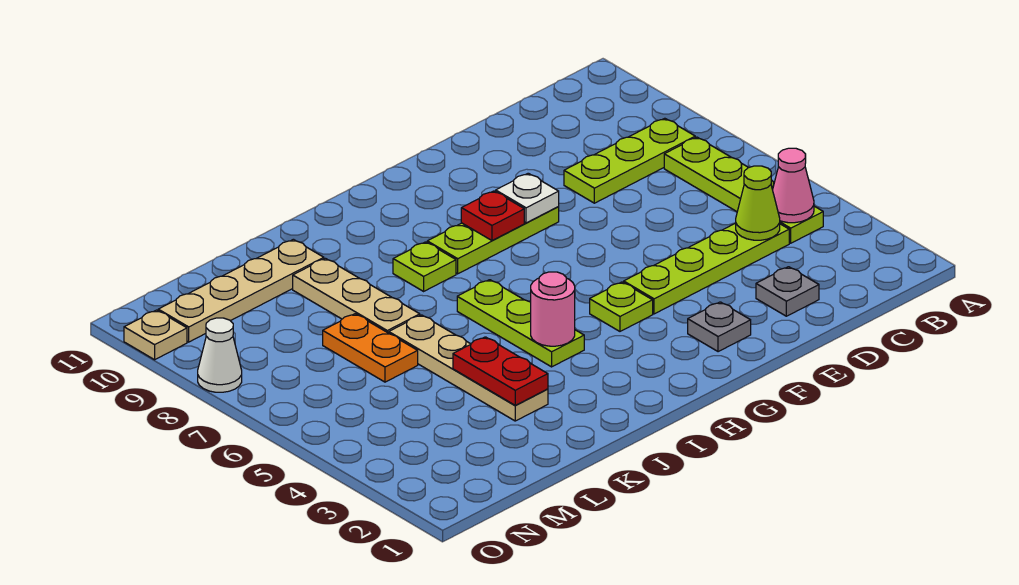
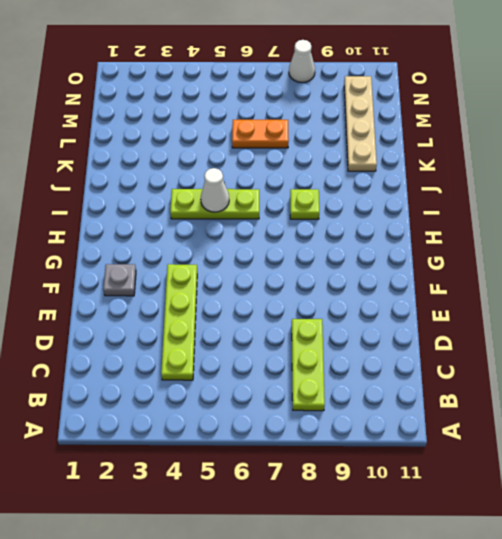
white cone I5 level 2 -> none
none -> lime plate B4:B7 level 1
none -> grey plate D2 level 1
none -> lime plate F8:H8 level 1

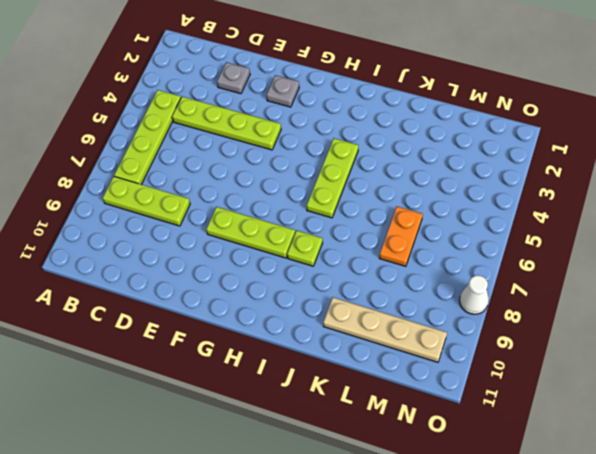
none -> lime plate G4 level 1
none -> tan plate K3:K6 level 1
none -> tan plate K7:K9 level 1

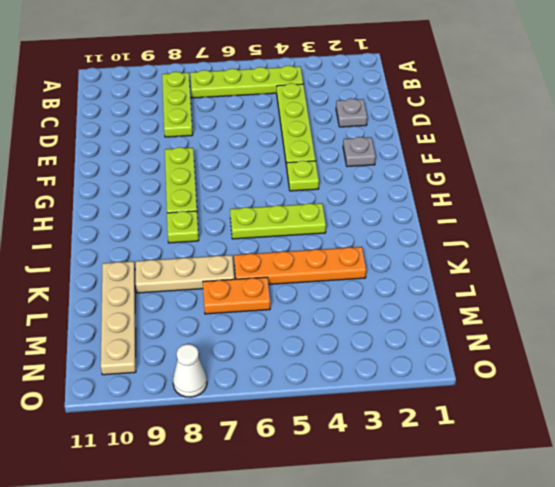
orange plate K3:K6 level 1 -> tan plate K3:K6 level 1
none -> tan plate O10 level 1
none -> pink cone B4 level 2
none -> lime cone C4 level 2

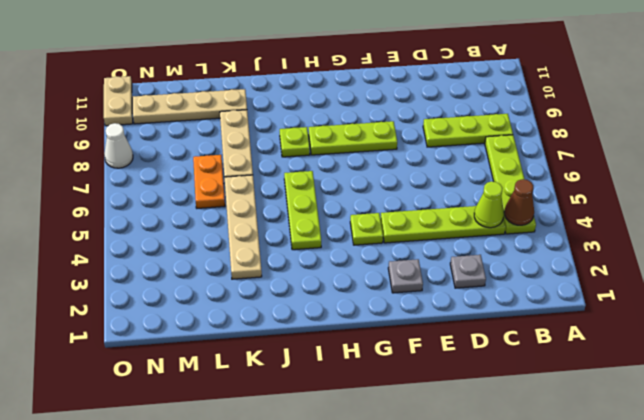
brown cone B4 level 2 -> pink cone B4 level 2
tan plate O10:O11 level 1 -> tan plate O10 level 1
none -> white plate F8 level 2
none -> red plate G8 level 2
none -> pink round brick I4 level 2

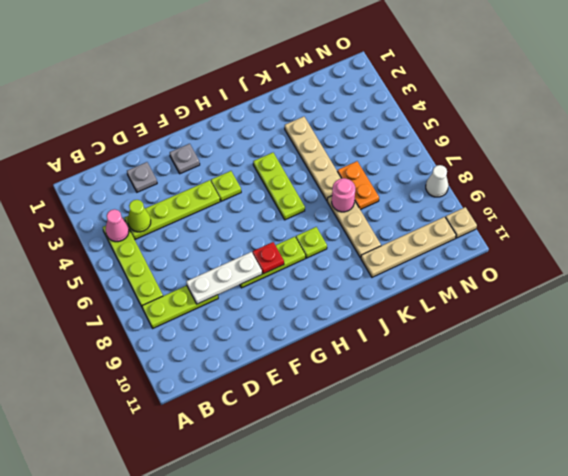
white plate D8:F8 level 2 -> white plate F8 level 2
pink round brick K7 level 2 -> pink round brick I4 level 2
none -> red plate K3:K4 level 2

